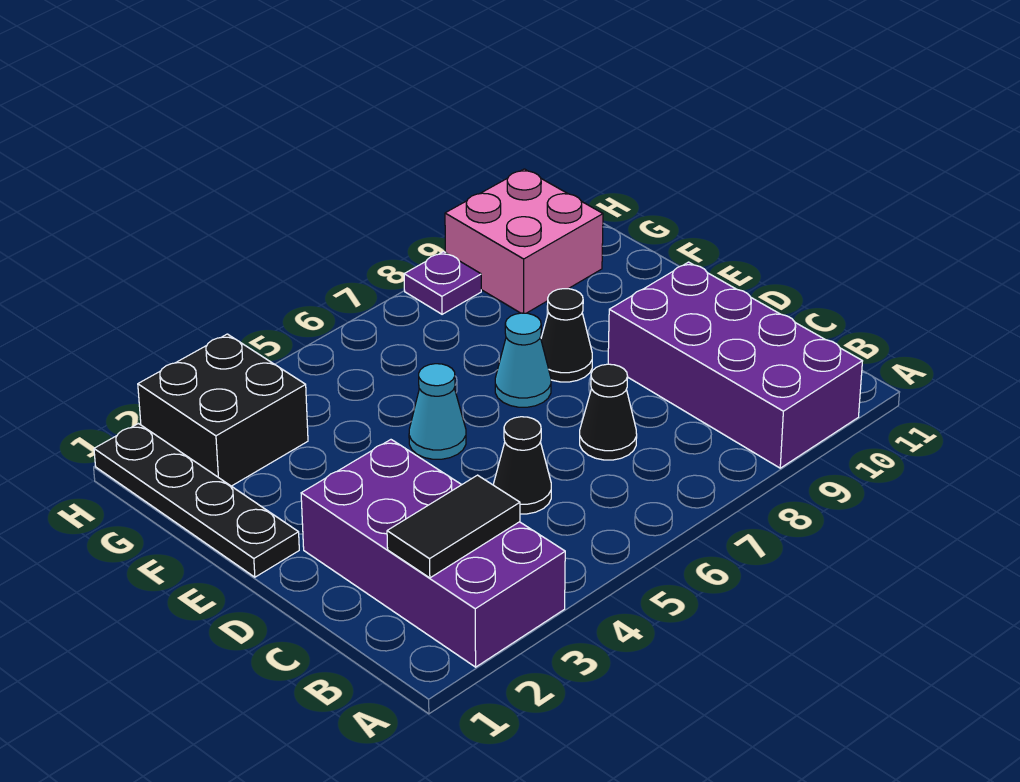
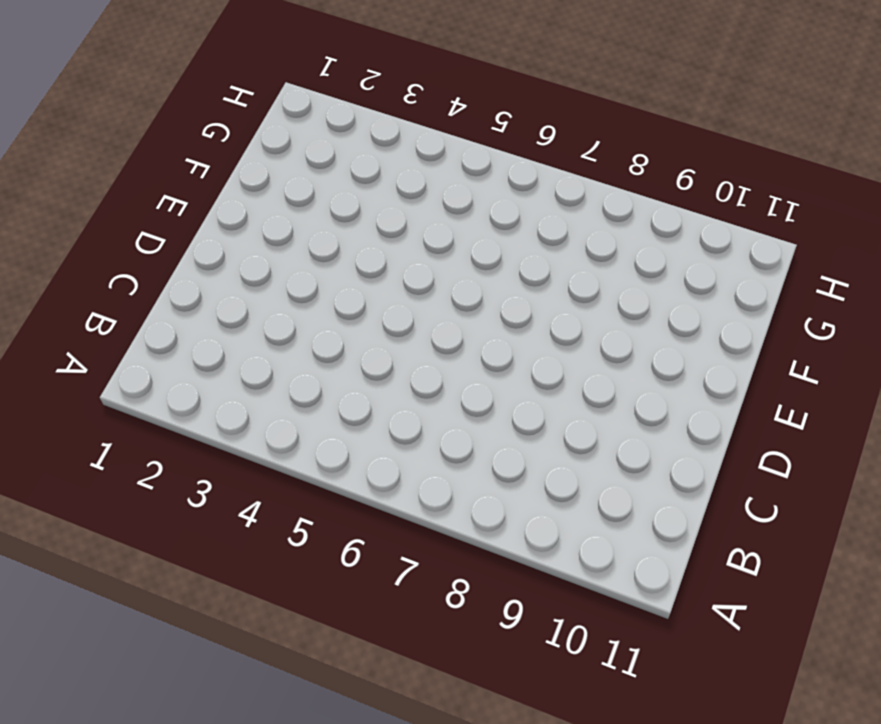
none -> purple brick A2:D3 level 1
none -> purple brick A9:D10 level 1
none -> black cone C5 level 1

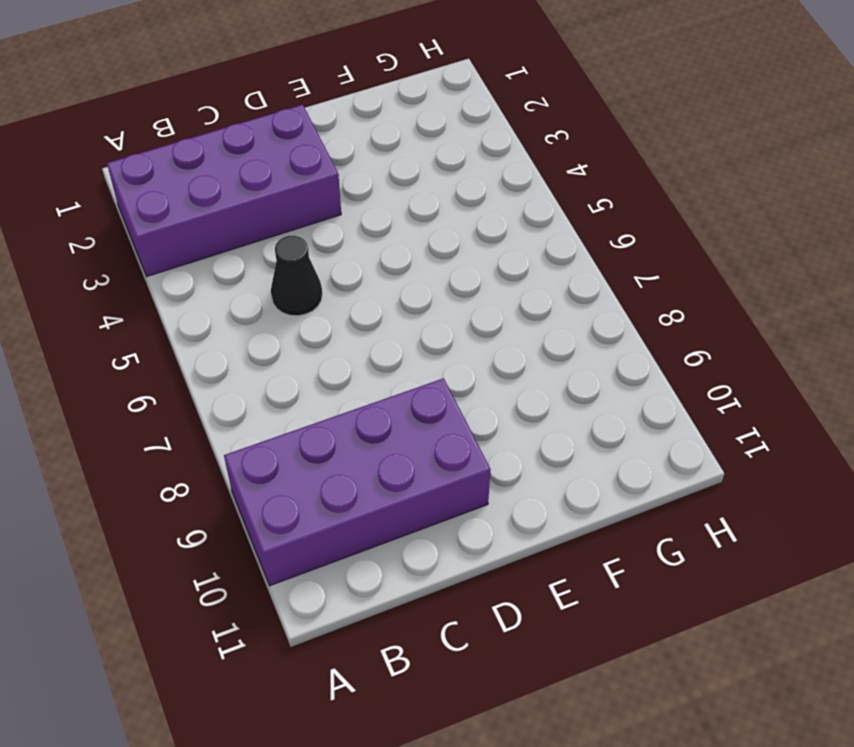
none -> black cone C7 level 1
none -> black plate E1:H1 level 1
none -> cyan cone E5 level 1

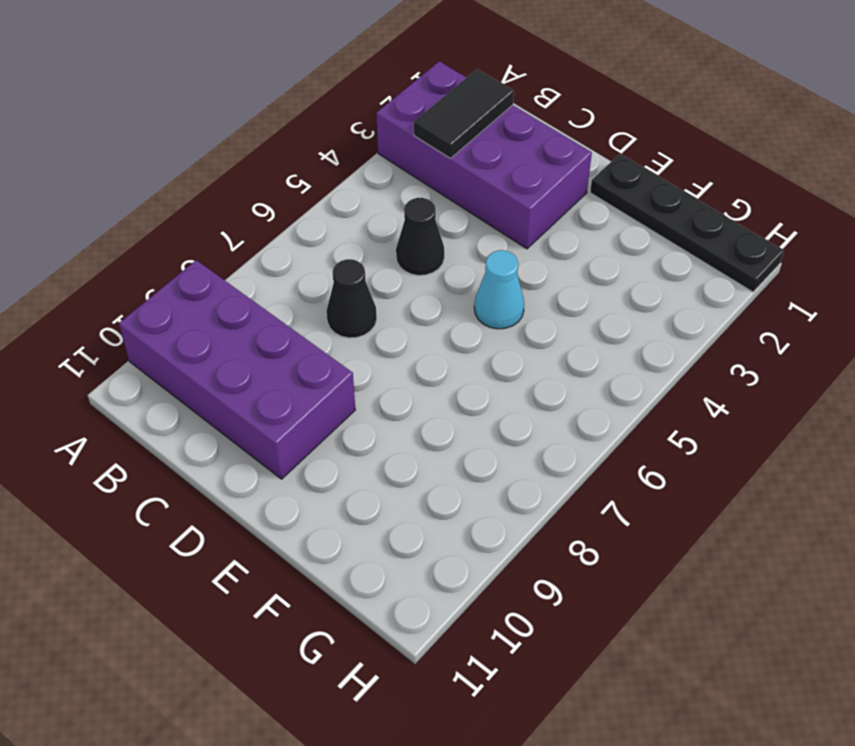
none -> cyan cone E7 level 1
none -> black cone E8 level 1
none -> black brick G2:H3 level 1

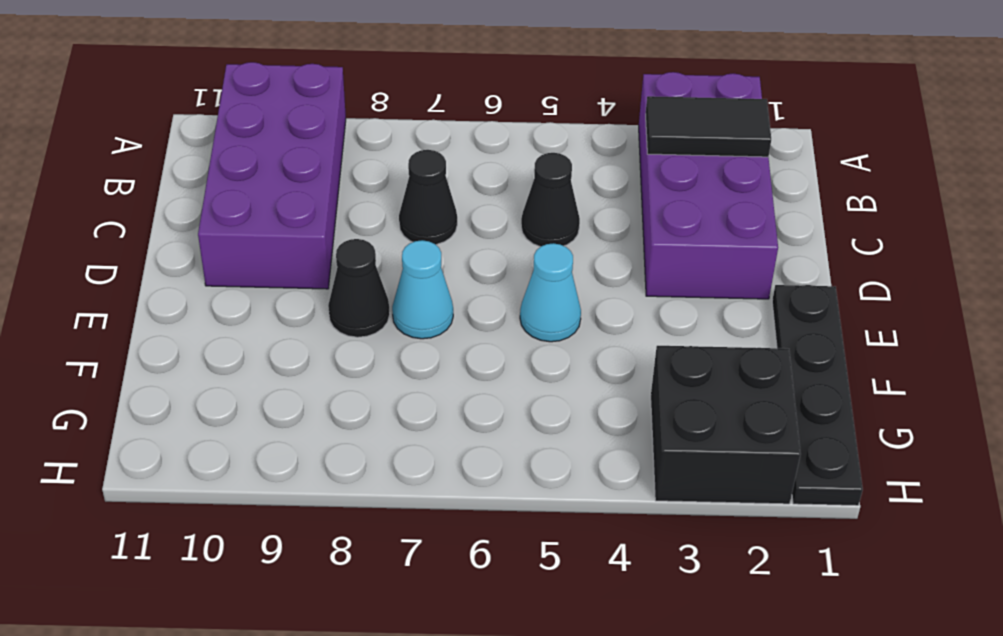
none -> pink brick G9:H10 level 1
none -> purple plate H8 level 1

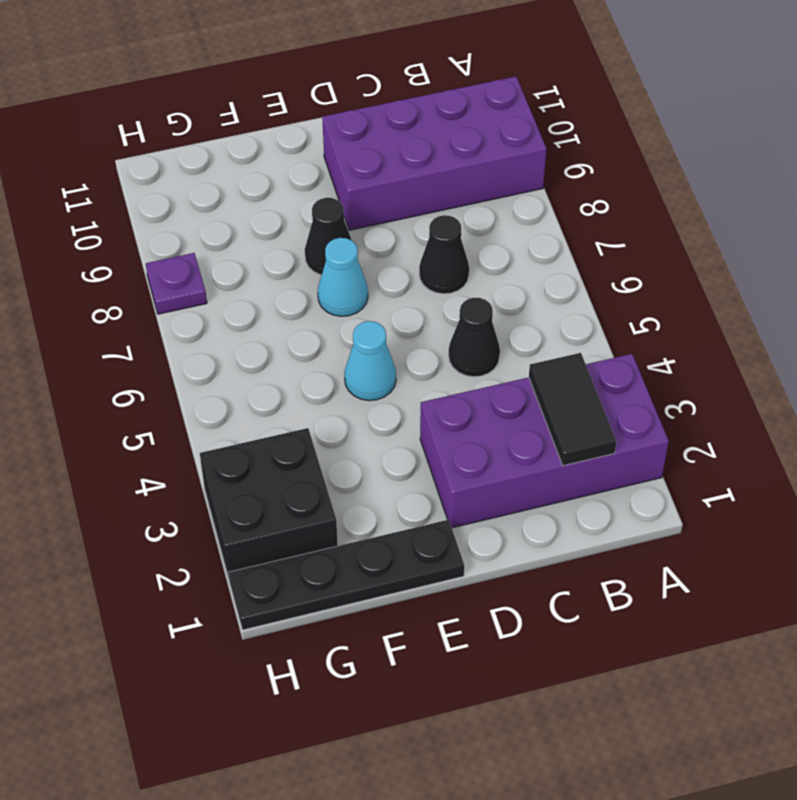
none -> pink brick G9:H10 level 1

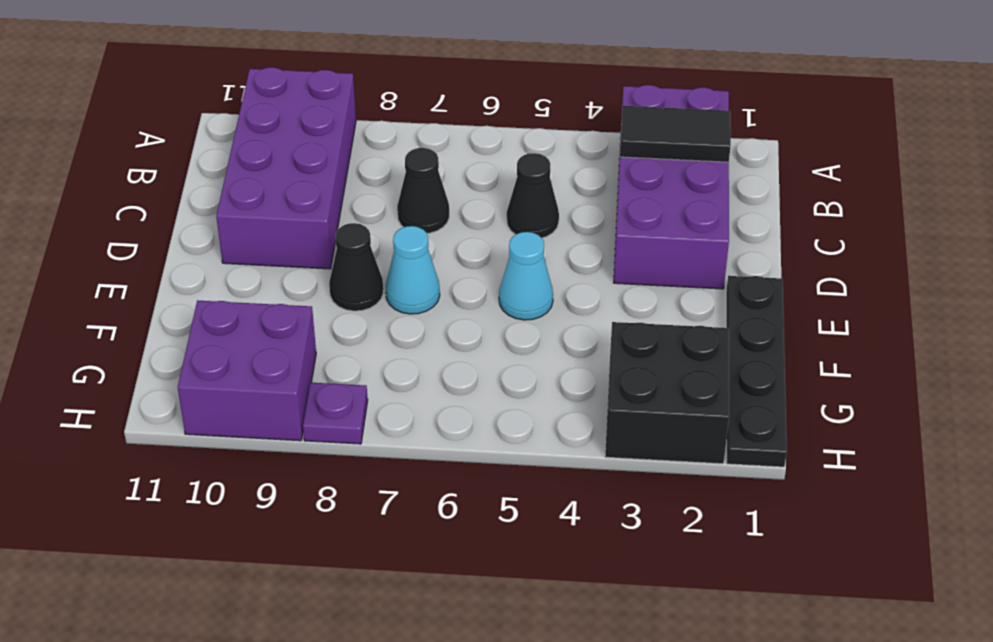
purple brick G9:H10 level 1 -> pink brick G9:H10 level 1

